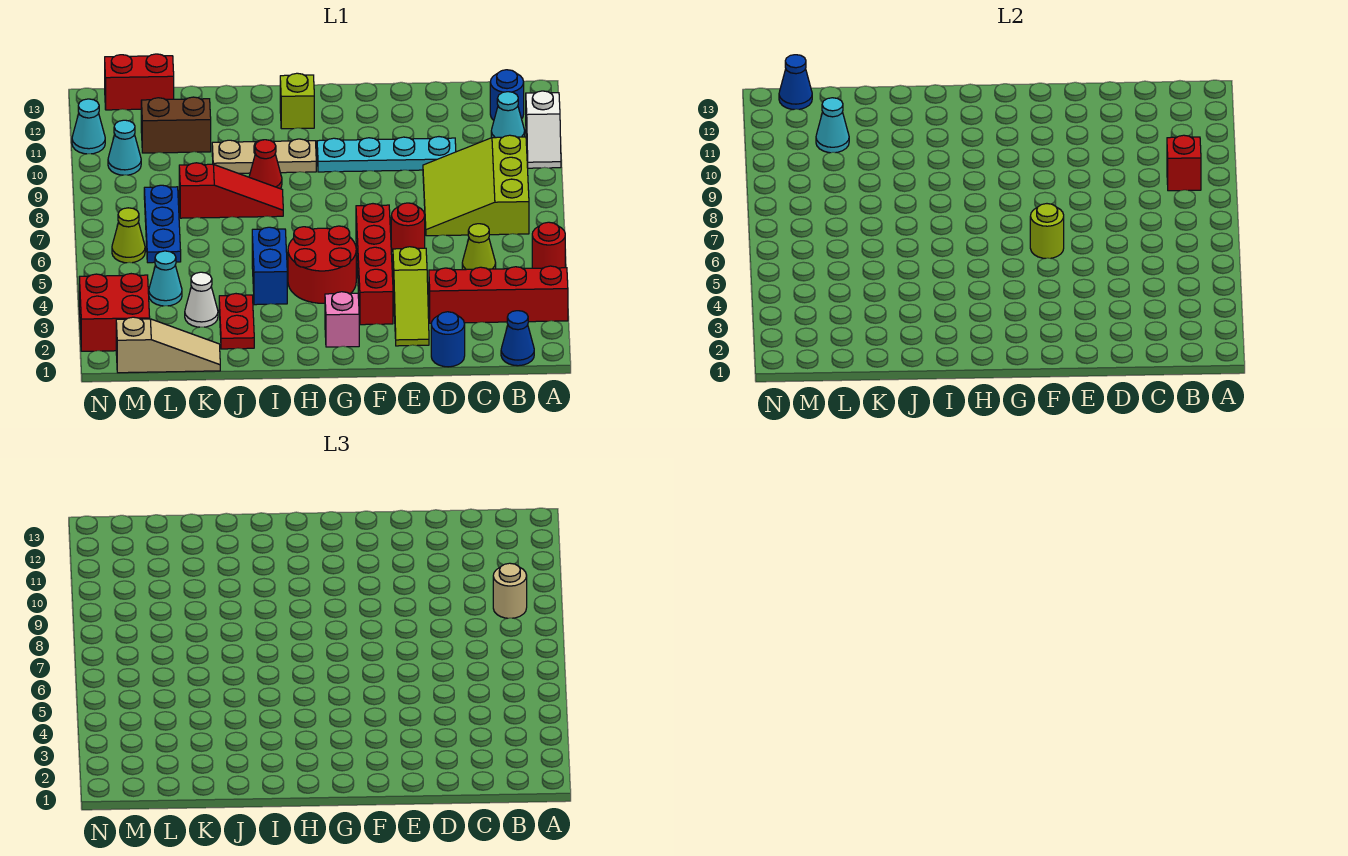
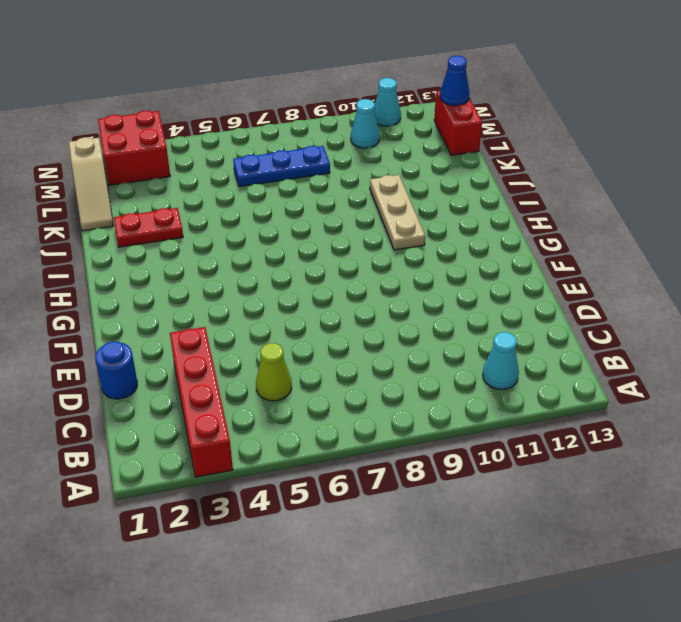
none -> red round brick A5 level 1
none -> white slope A10:A11 level 1 top 11
none -> blue cone B1 level 1
none -> lime slope B7:D9 level 1 top B

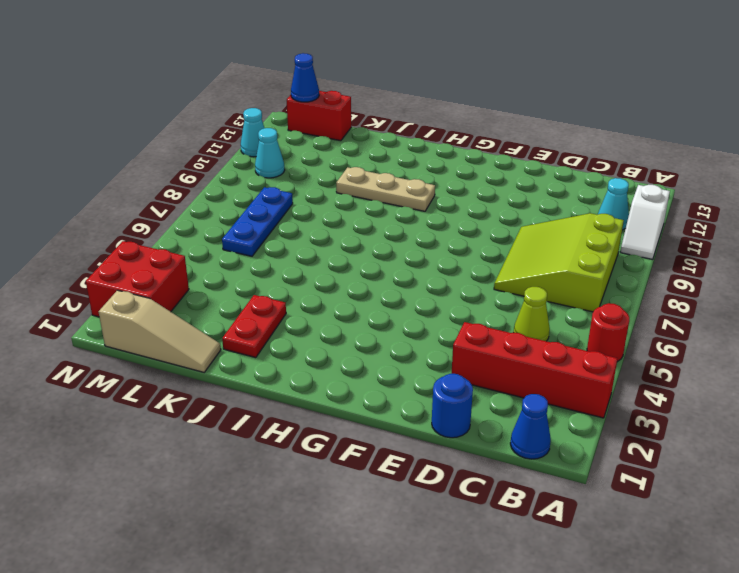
none -> blue round brick B12 level 1
none -> cyan plate D10:G10 level 1
none -> lime slope E2:E4 level 1 top 4
none -> red round brick E6 level 1

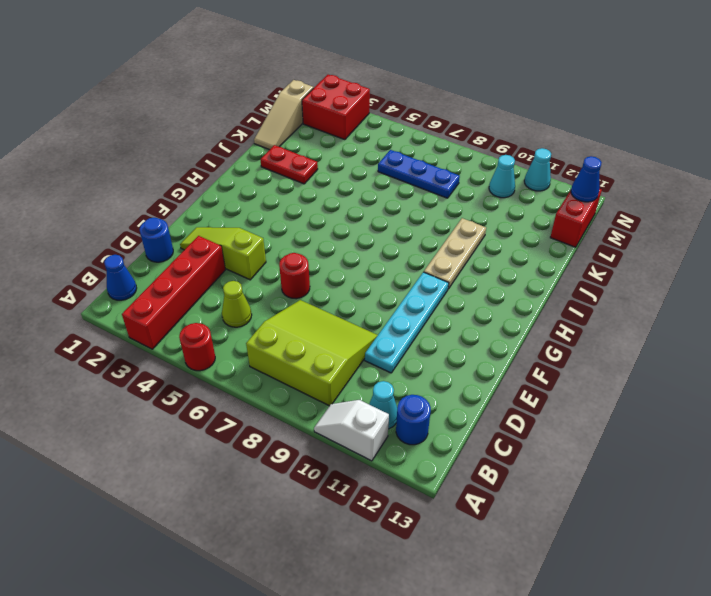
none -> red brick F3:F6 level 1
none -> pink brick G2 level 1
none -> red round brick G4:H5 level 1
none -> lime brick H12 level 1

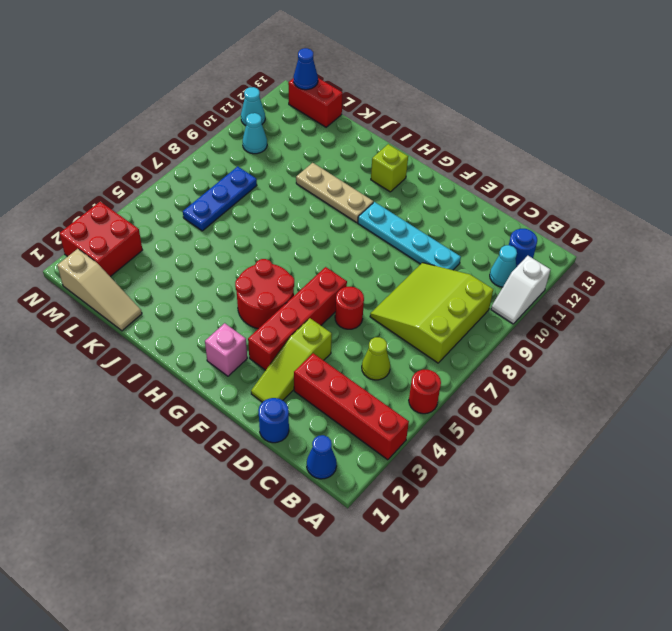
none -> blue brick I4:I5 level 1
none -> red slope I8:K8 level 1 top K
none -> red cone I9 level 1
none -> red plate J2:J3 level 1

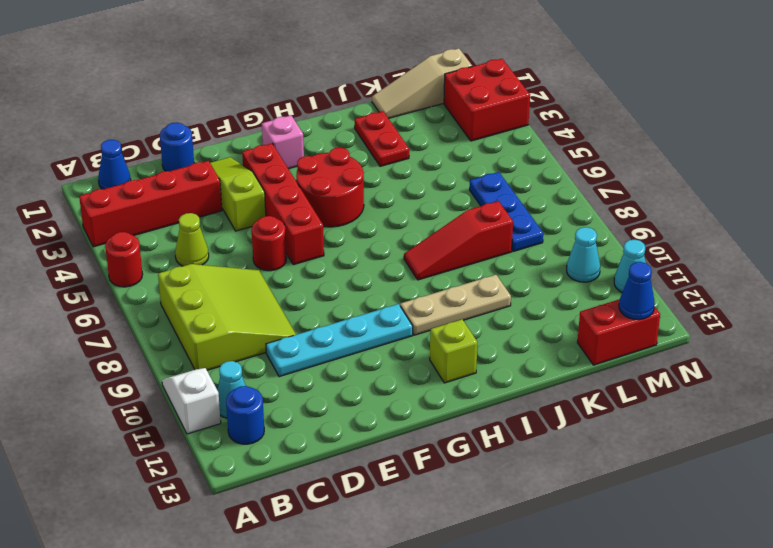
none -> blue brick I4:I5 level 1
none -> red cone I9 level 1
none -> white cone K3 level 1
none -> brown brick K11:L11 level 1

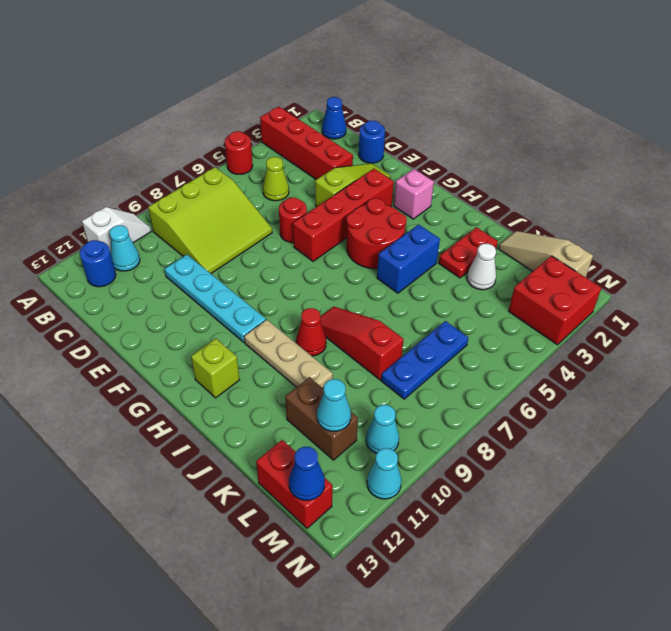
none -> cyan cone L4 level 1
none -> lime cone M6 level 1
none -> red brick B9 level 2
none -> lime round brick F6 level 2

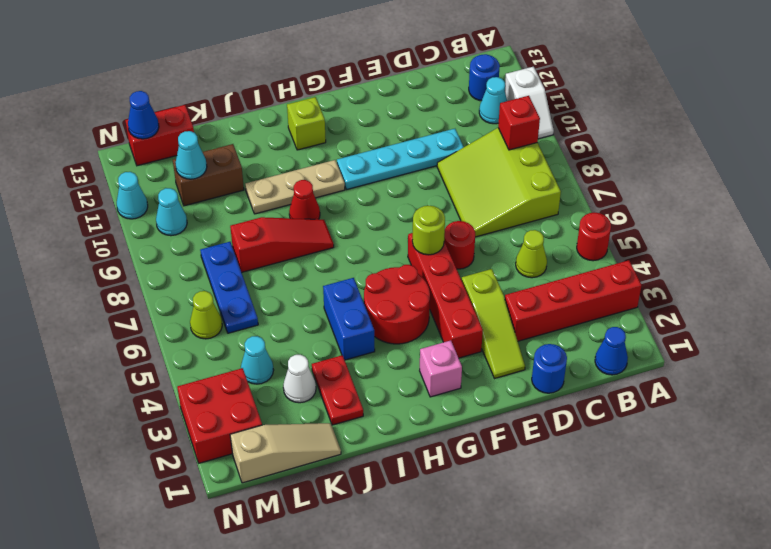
none -> tan round brick B9 level 3

